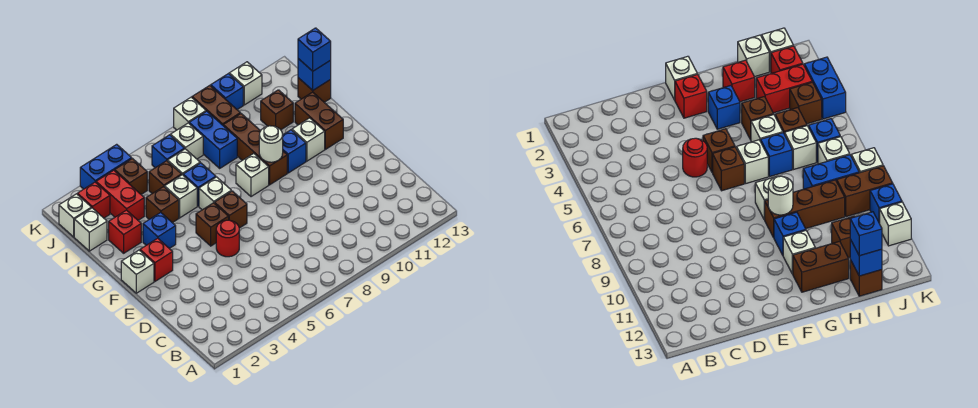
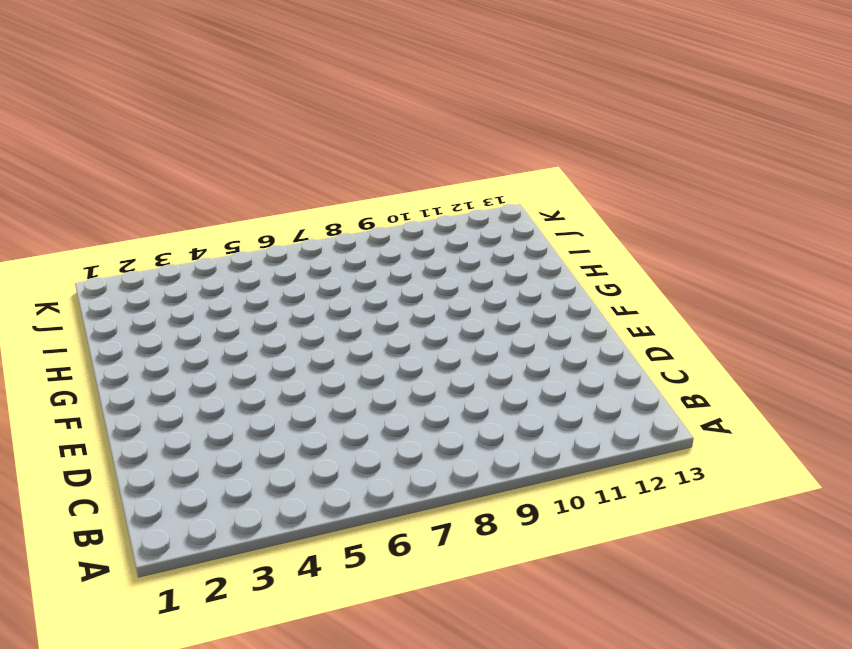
none -> red round brick E5 level 1
none -> white brick F1 level 1
none -> red brick F2 level 1
none -> brown brick F5 level 1

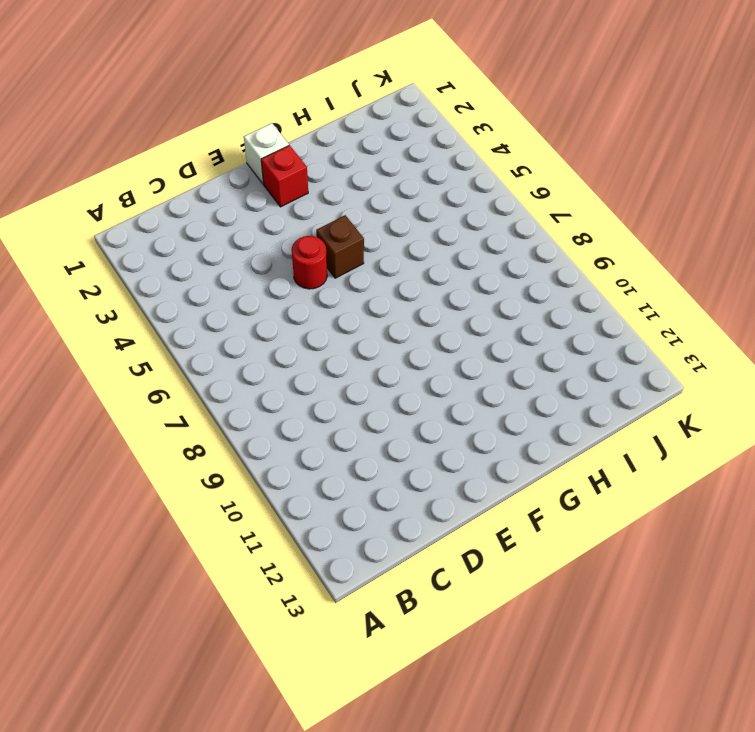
none -> brown brick F6 level 1
none -> blue brick G3 level 1
none -> white brick G6 level 1
none -> white brick G8 level 1

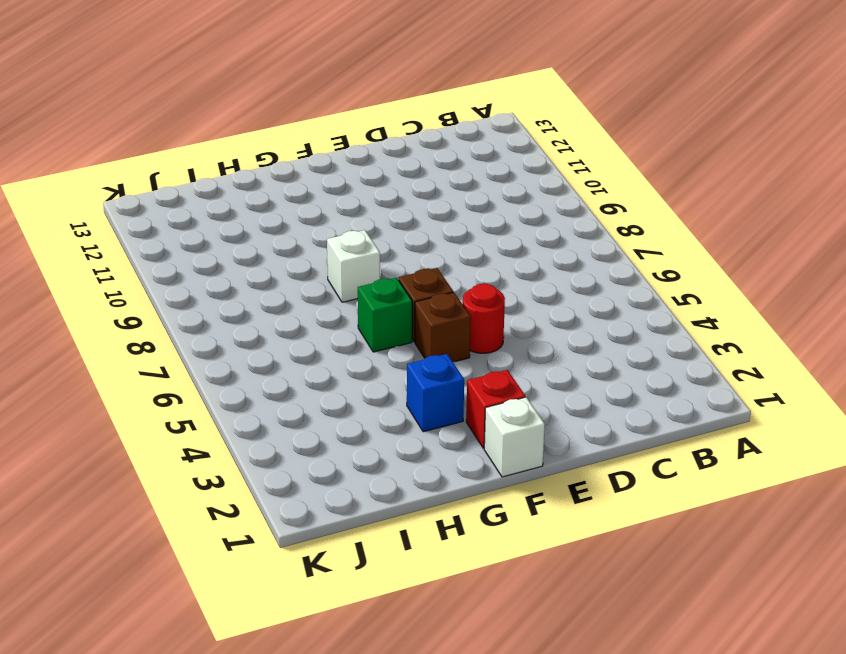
green brick G6 level 1 -> white brick G6 level 1
none -> brown brick G9:I9 level 1
none -> blue brick G10 level 1
none -> white brick G11 level 1
none -> brown brick G12:H12 level 1

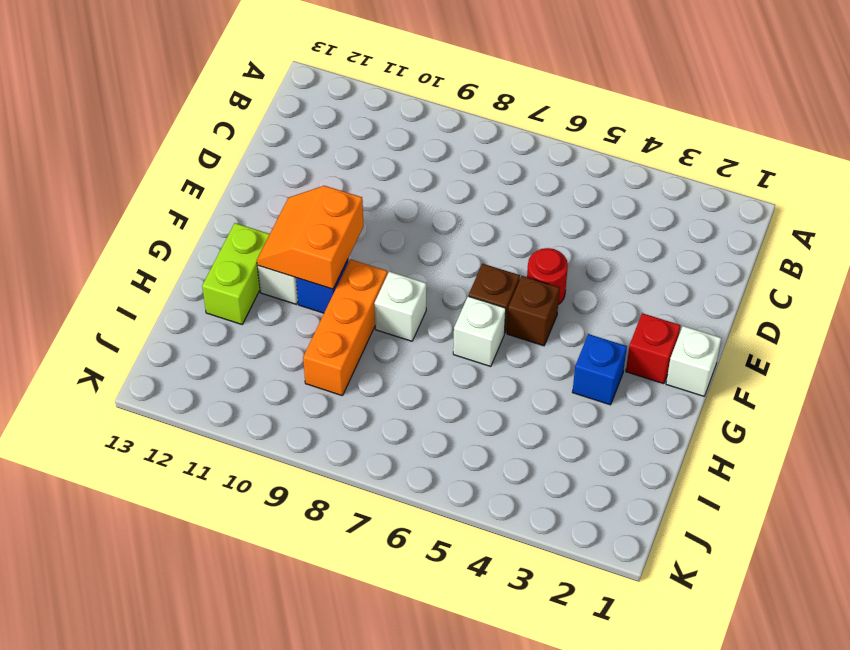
orange slope F10:G11 level 2 top 10 -> none
orange brick G9:I9 level 1 -> brown brick G9:I9 level 1
lime brick G12:H12 level 1 -> brown brick G12:H12 level 1
none -> red brick H2 level 1
none -> brown brick H4 level 1
none -> white brick H5 level 1
none -> blue brick H6 level 1

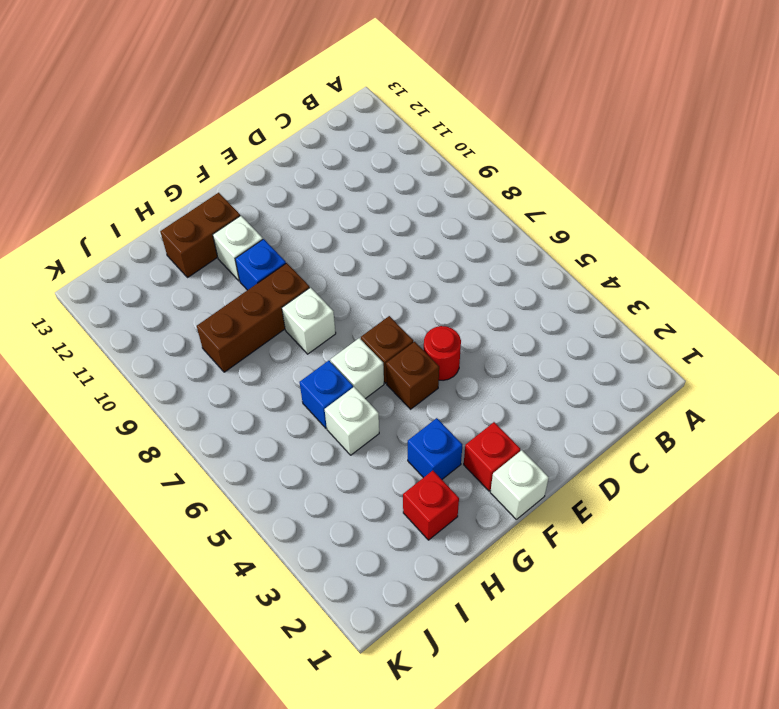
none -> brown brick H4 level 1
none -> white brick I1 level 1
none -> red brick I3:J3 level 1
none -> brown brick I5 level 1

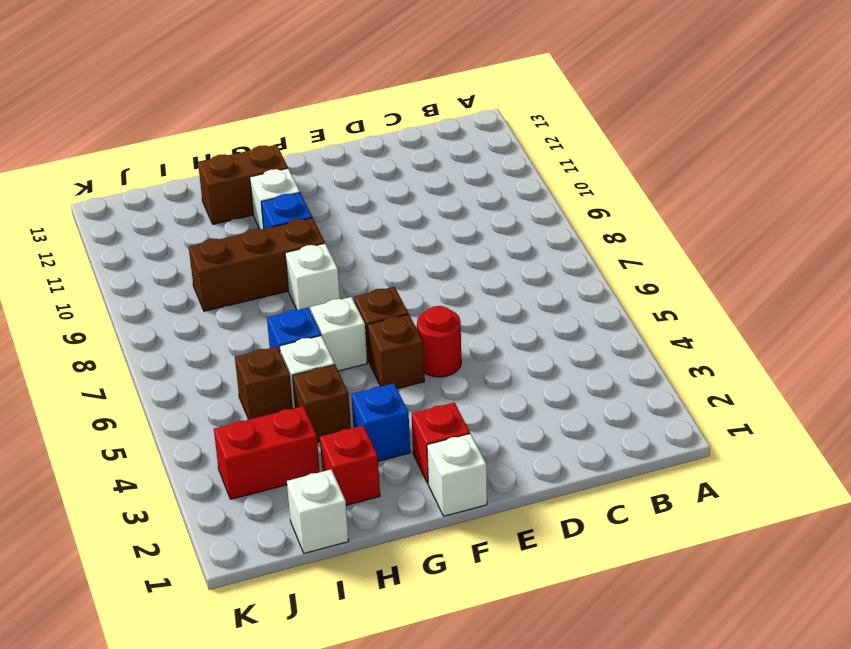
none -> white brick I6 level 1
none -> blue brick I8:J8 level 1
none -> brown brick I11 level 1
none -> brown brick I13 level 1

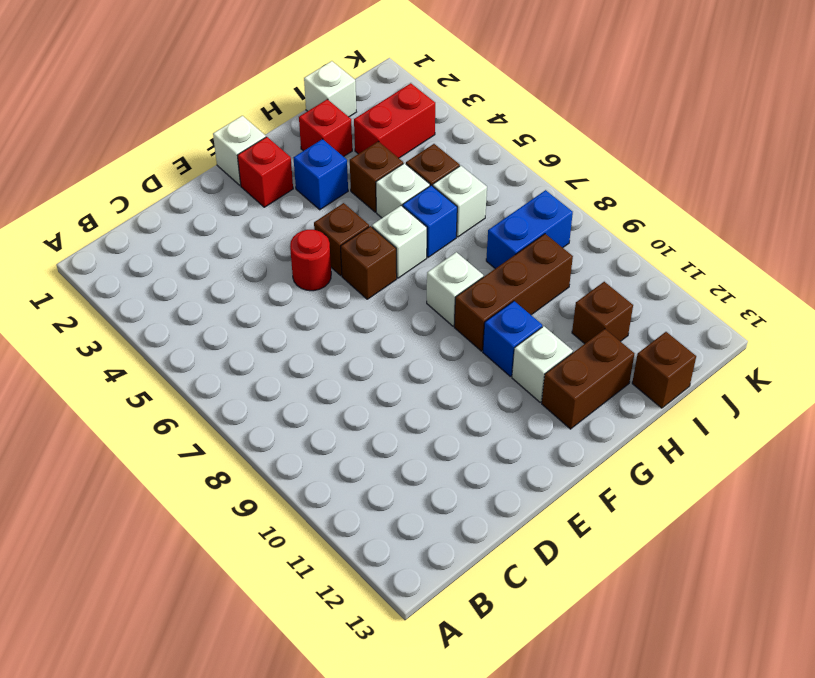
none -> white brick J1 level 1
none -> red brick J2 level 1
none -> brown brick J4 level 1
none -> blue brick J6 level 1

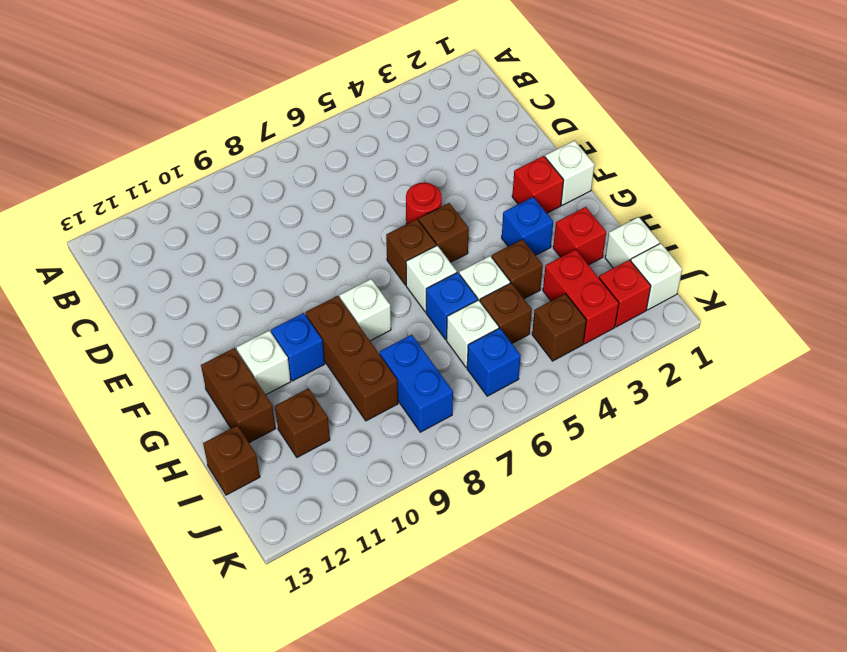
none -> white brick J7 level 1
none -> brown brick J9:K9 level 1
none -> blue brick K3:K4 level 1
none -> white brick K8 level 1

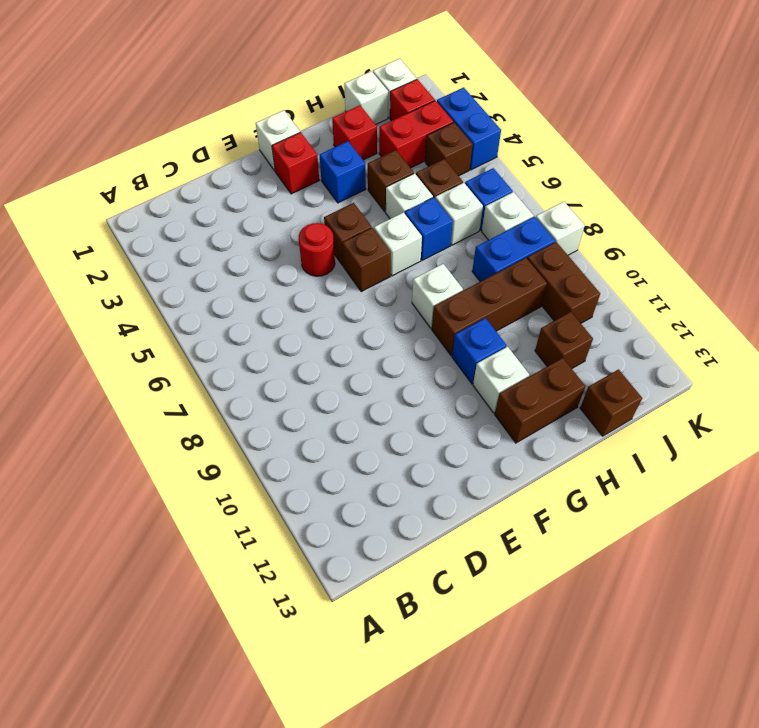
brown brick J9:J10 level 1 -> brown brick J9:K9 level 1
none -> blue brick K10 level 1
none -> white brick K11 level 1
none -> white round brick G9 level 2
none -> blue brick I13 level 2

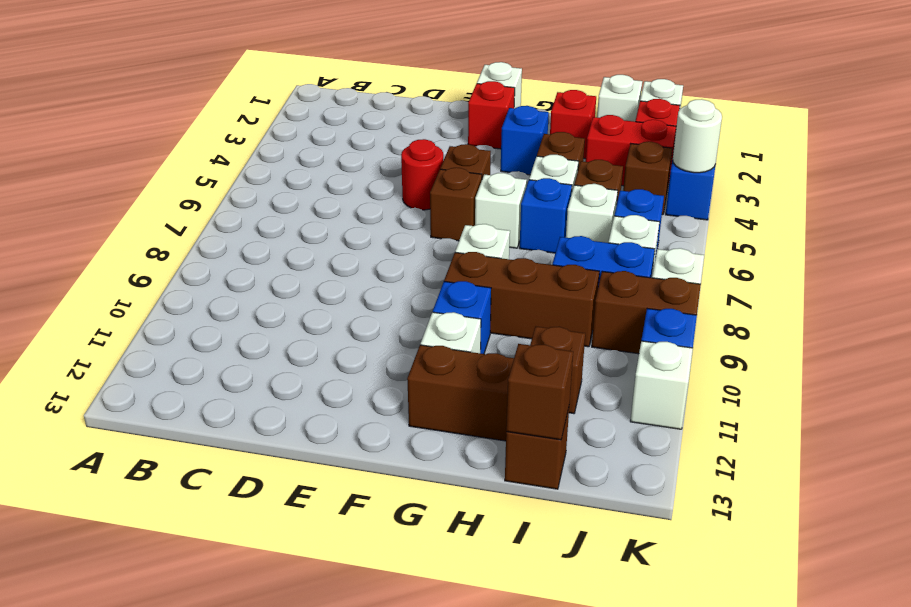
brown brick I13 level 2 -> blue brick I13 level 2
white round brick K4 level 2 -> white round brick G9 level 2
none -> blue brick I13 level 3

